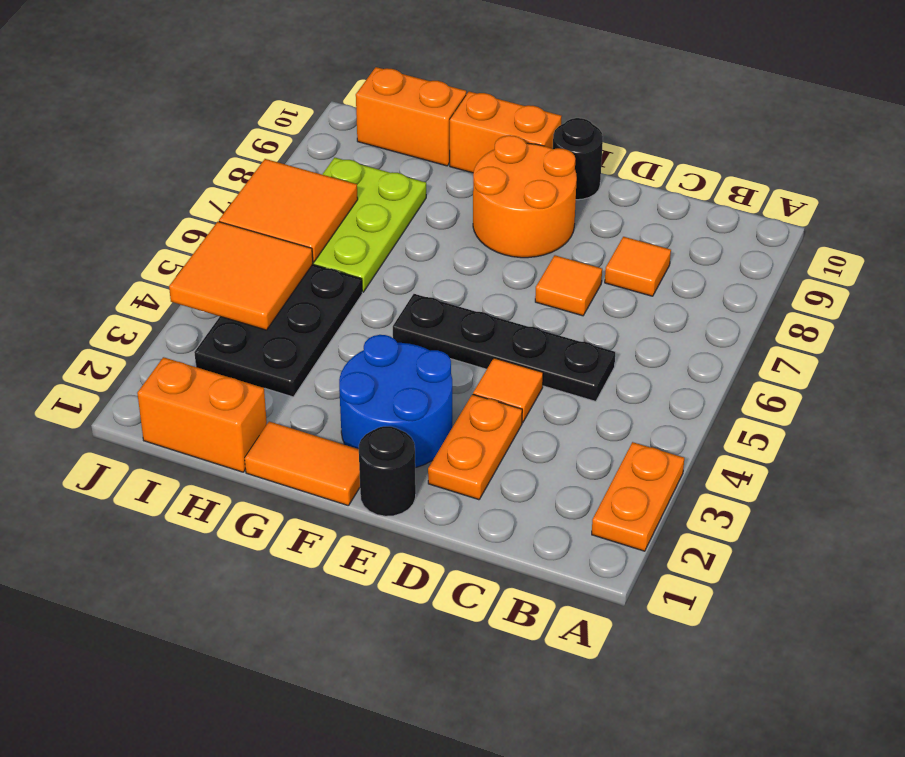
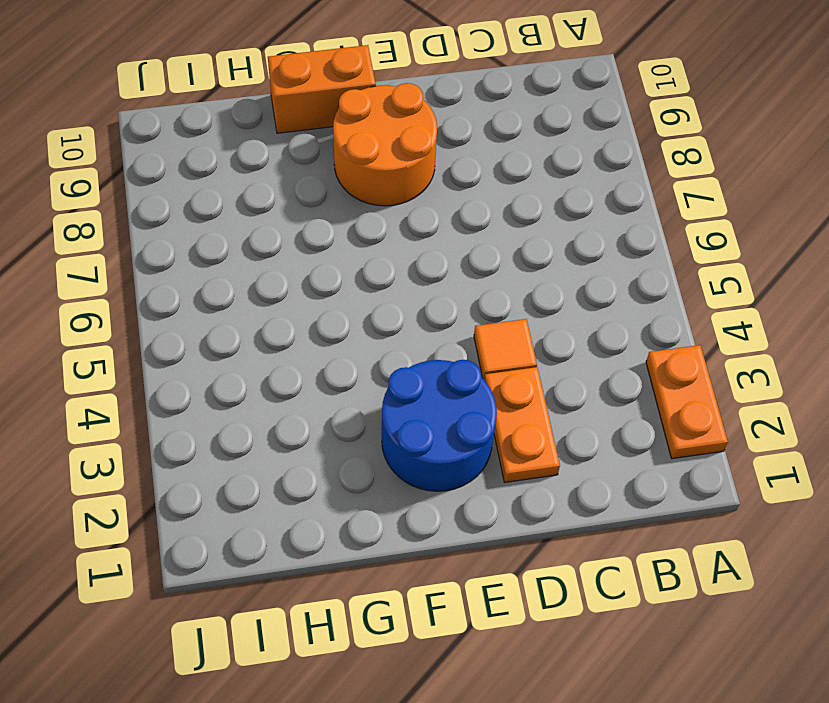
none -> black plate C5:F5 level 1
none -> orange tile C8 level 1
none -> orange tile D7 level 1

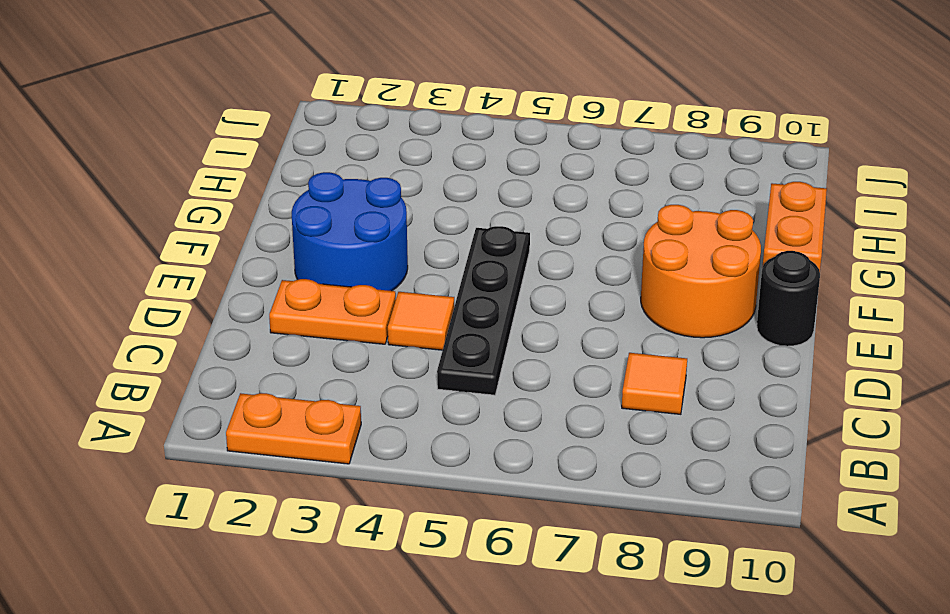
none -> orange tile D7 level 1
none -> black round brick E1 level 1
none -> orange tile F1:G1 level 1

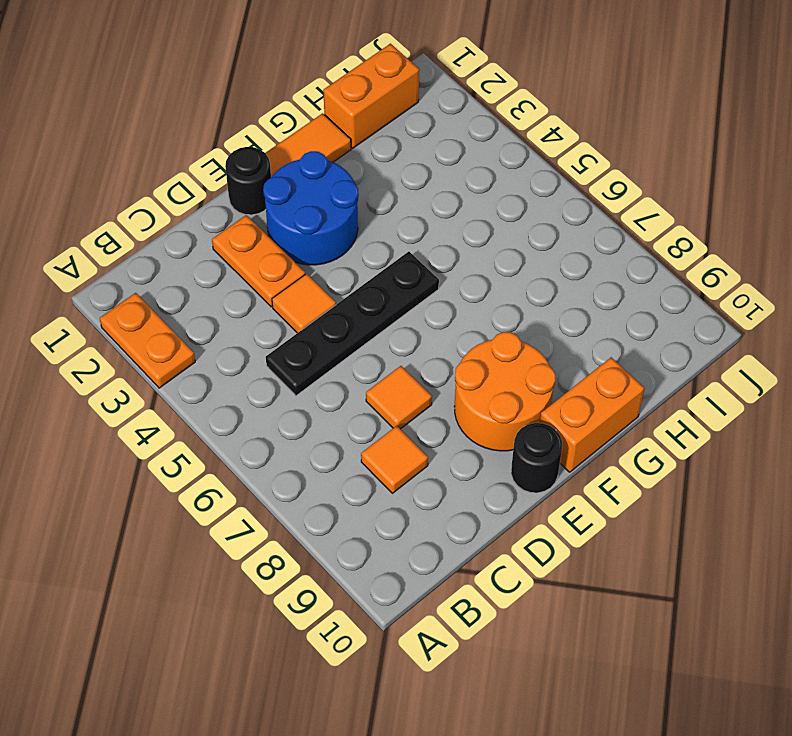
none -> black plate H3:I5 level 1
none -> lime plate H6:I8 level 1
none -> orange brick H10:I10 level 1

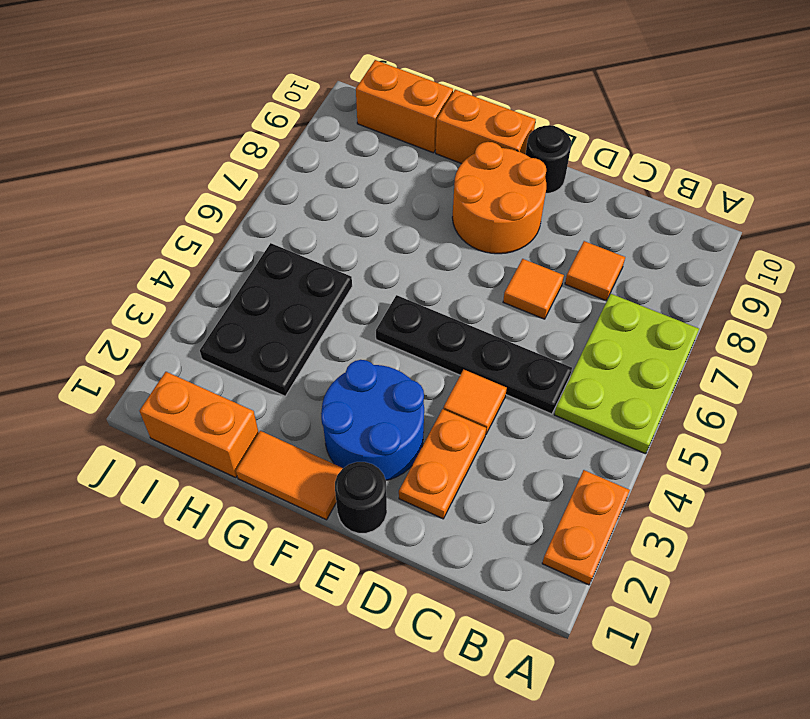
lime plate A5:B7 level 1 -> lime plate H6:I8 level 1
none -> orange tile I4:J5 level 2
none -> orange tile I6:J7 level 2

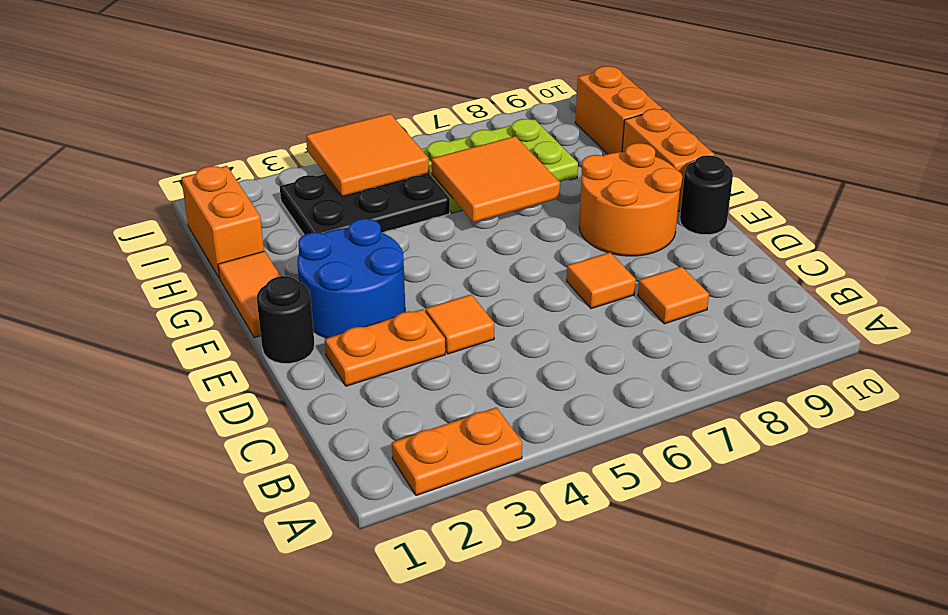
orange tile G6:H7 level 2 -> orange tile I6:J7 level 2
none -> black plate C5:F5 level 1

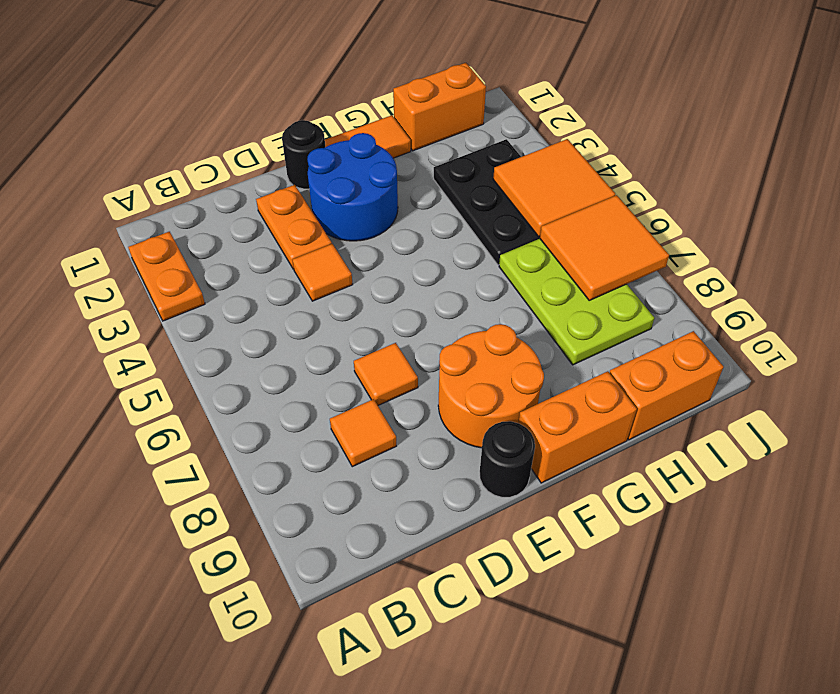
none -> black plate C5:F5 level 1

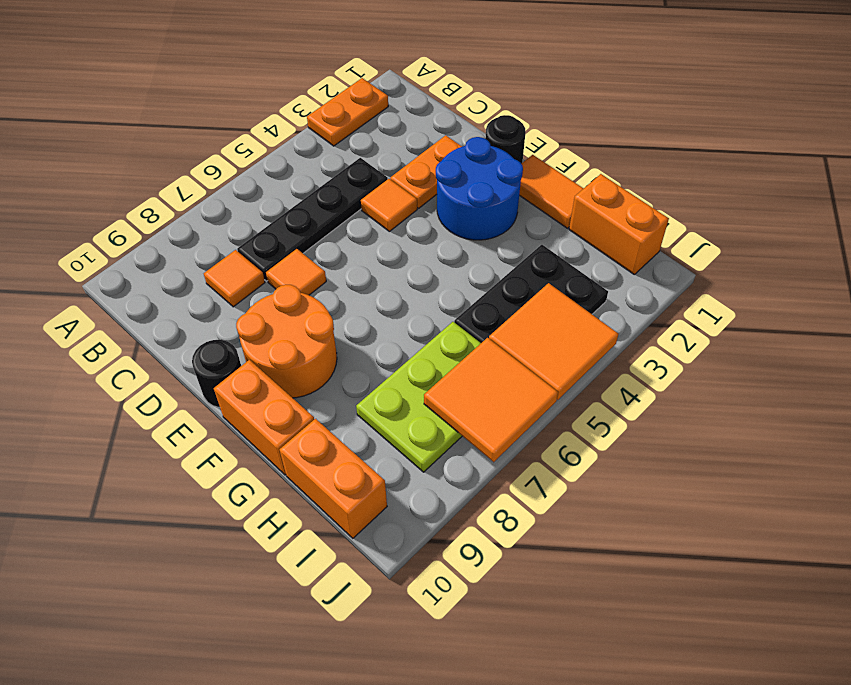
black plate C4:C7 level 1 -> black plate C5:F5 level 1

